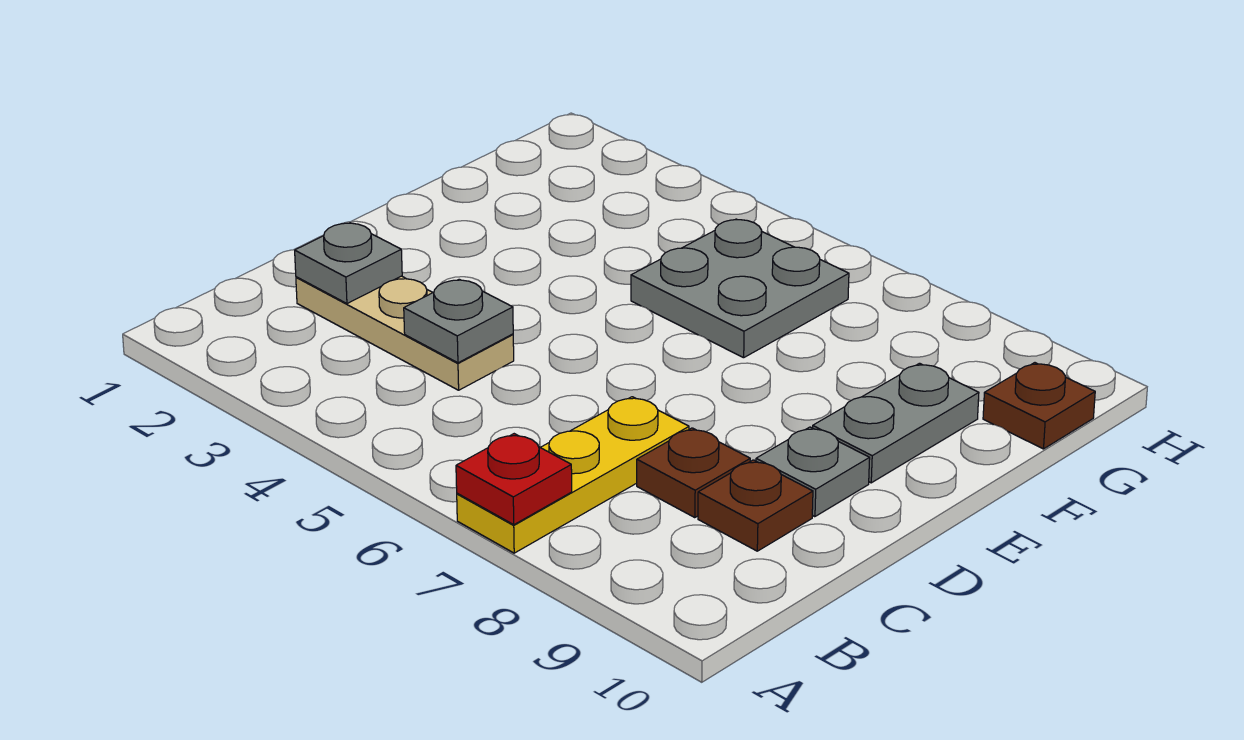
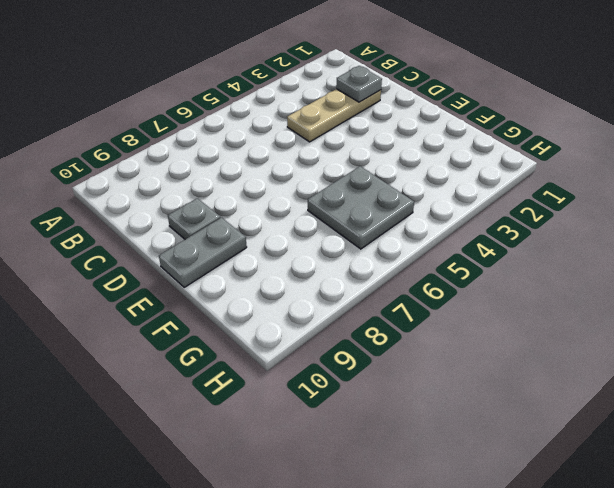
grey plate E9:E10 level 1 -> grey plate E9:F9 level 1
none -> yellow plate A7:C7 level 1
none -> brown plate C8 level 1

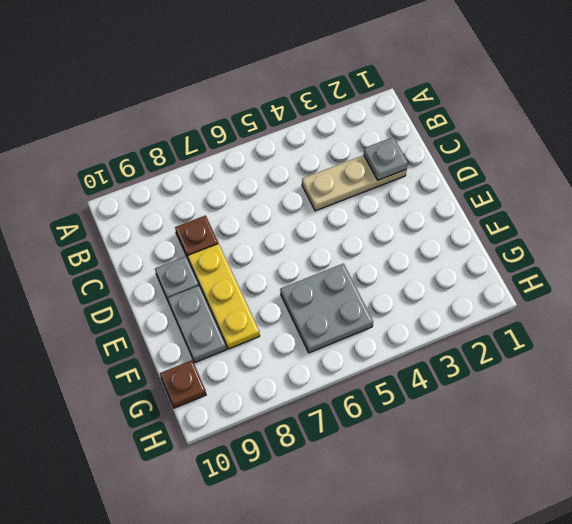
yellow plate D8:F8 level 1 -> yellow plate A7:C7 level 1
none -> brown plate C9 level 1
none -> red plate A7 level 2

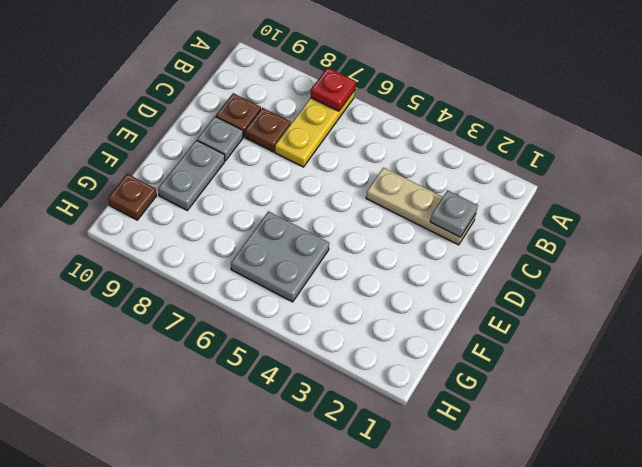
none -> grey plate C4 level 2

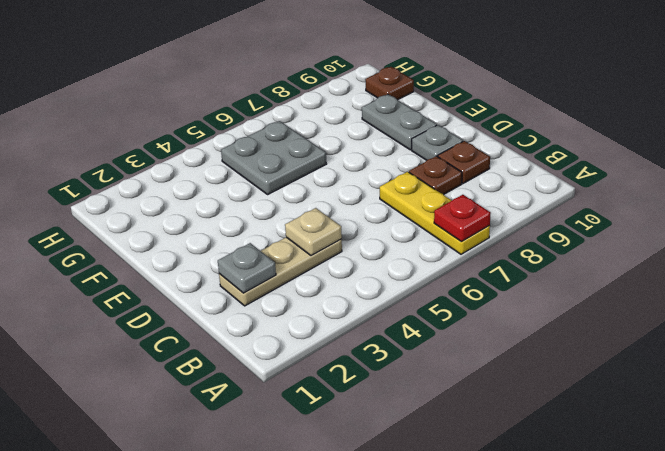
tan plate C4 level 2 -> grey plate C4 level 2

